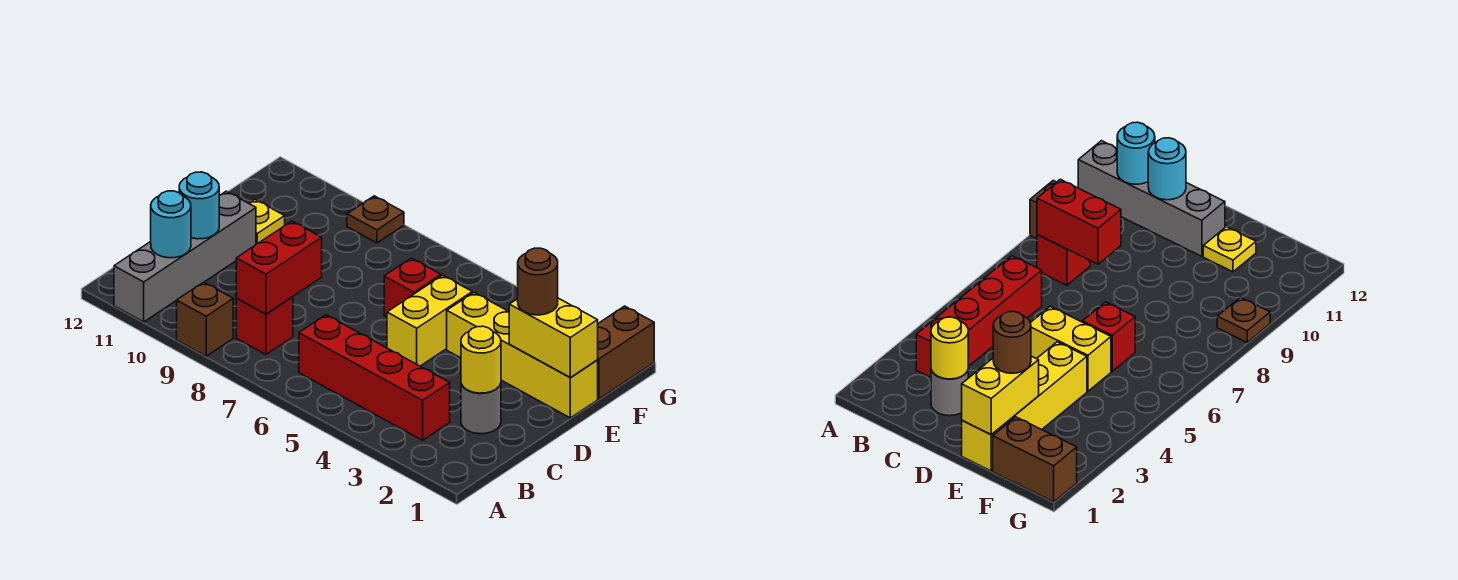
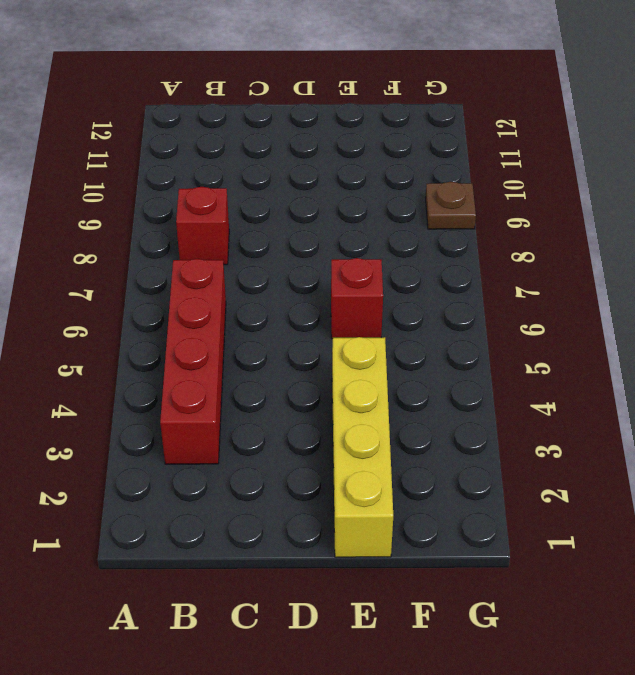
none -> brown brick A9 level 1
none -> grey brick A11:D11 level 1
none -> grey round brick C2 level 1

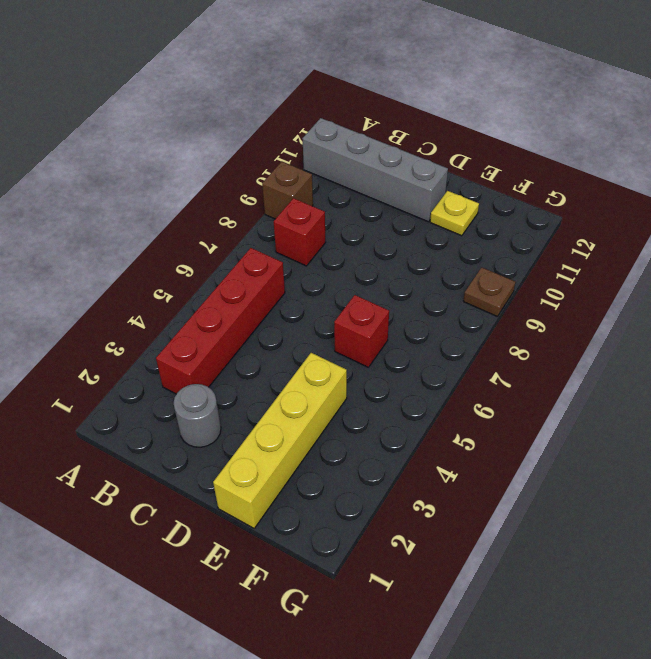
none -> yellow brick D5:E5 level 1
none -> brown brick F1:G1 level 1
none -> red brick B8:C8 level 2

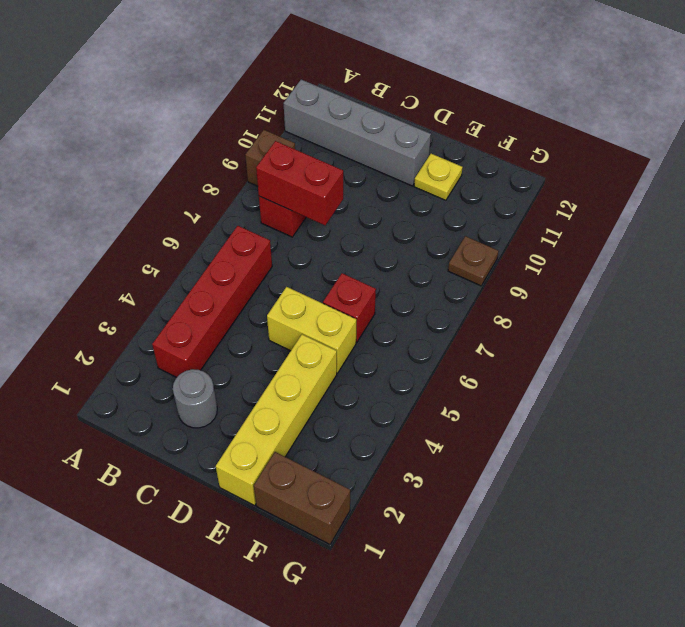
none -> cyan round brick B11 level 2
none -> yellow round brick C2 level 2
none -> cyan round brick C11 level 2

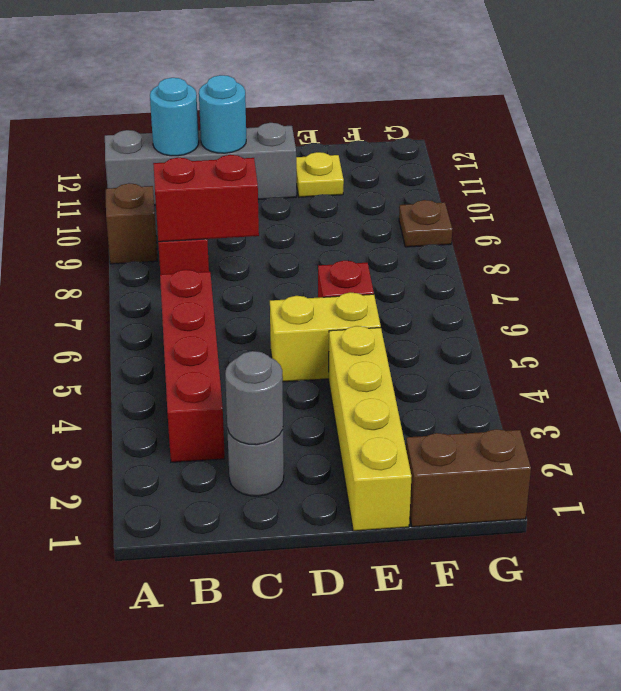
grey round brick C2 level 2 -> yellow round brick C2 level 2
none -> yellow brick E1:E2 level 2
none -> brown round brick E2 level 3

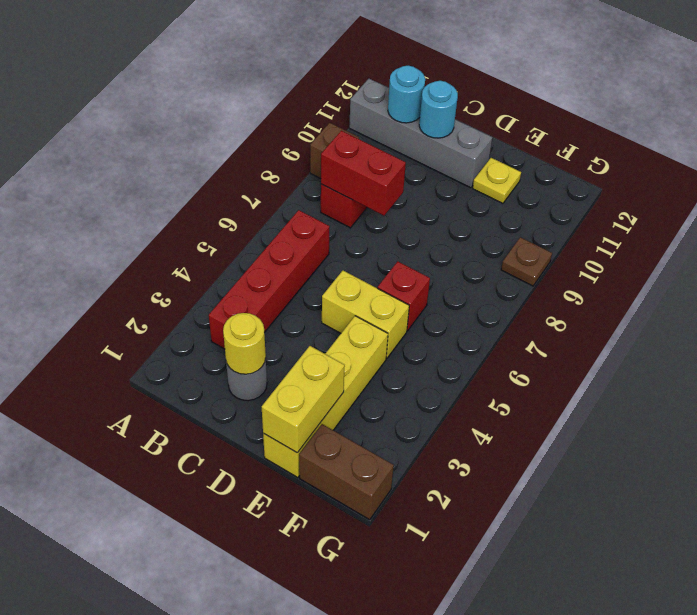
none -> brown round brick E2 level 3

